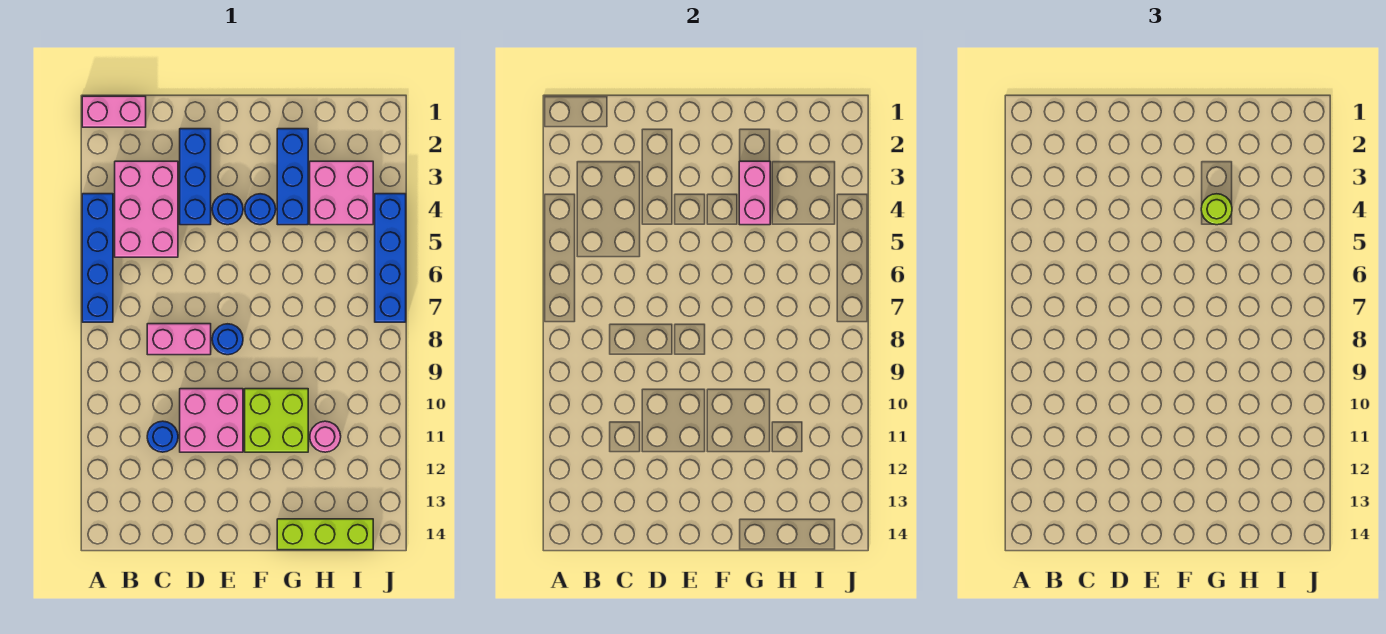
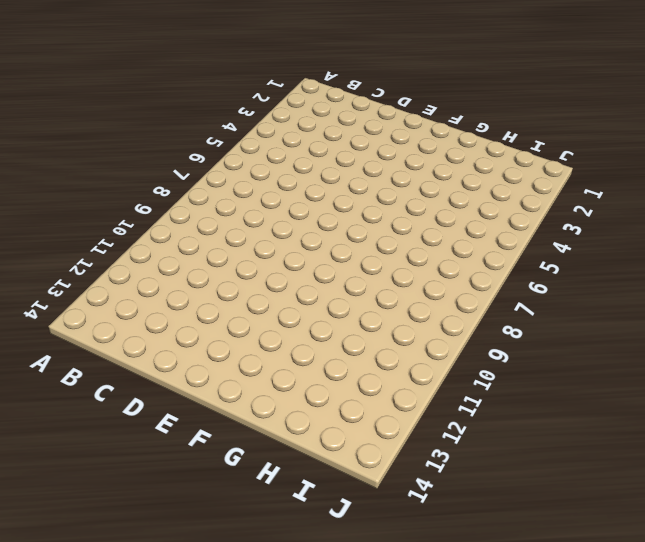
none -> pink brick A1:B1 level 1
none -> blue brick A4:A7 level 1
none -> pink brick B3:C5 level 1

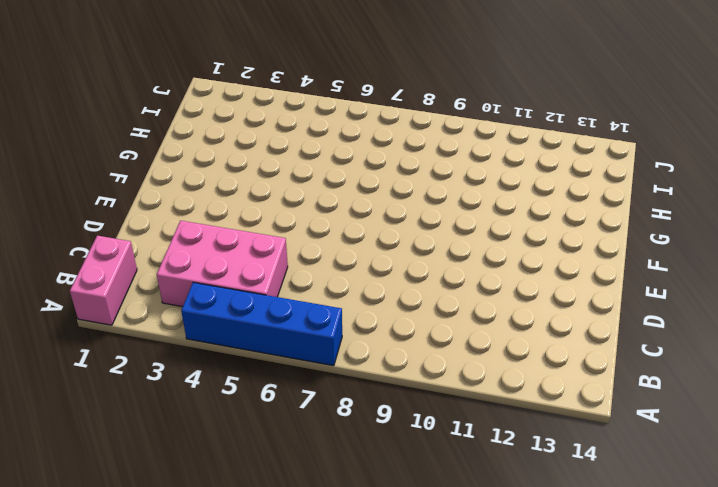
none -> pink brick C8:D8 level 1
none -> blue round brick C11 level 1
none -> blue brick D2:D4 level 1

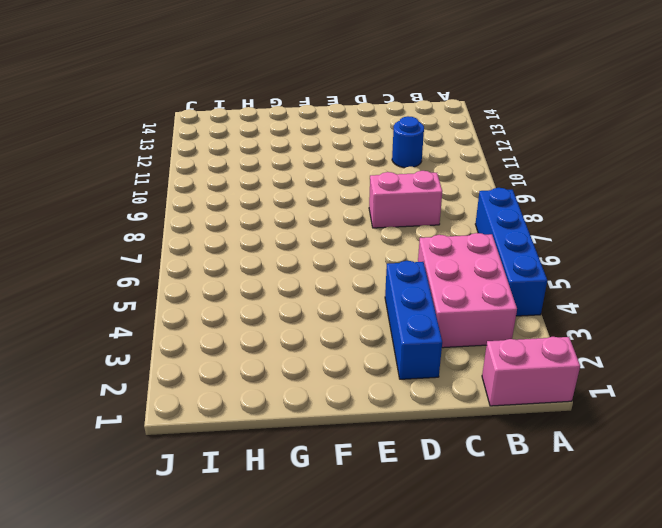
none -> pink brick D10:E11 level 1
none -> blue round brick E4 level 1
none -> blue round brick E8 level 1

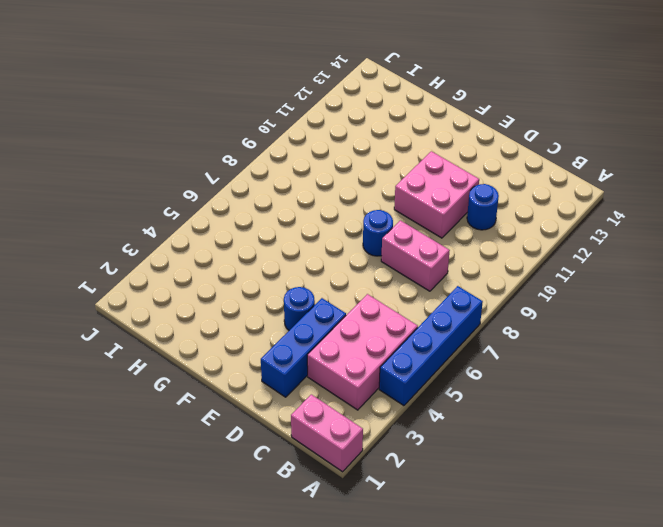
none -> blue round brick F4 level 1
none -> lime brick F10:G11 level 1
none -> blue brick G2:G4 level 1

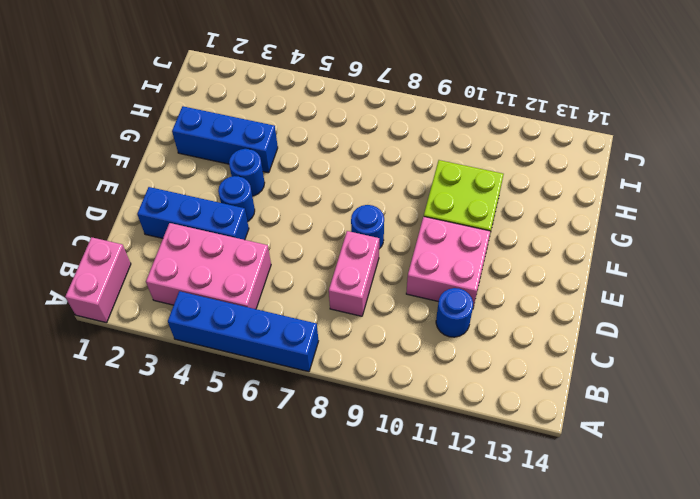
none -> lime brick G14:I14 level 1
none -> pink brick H3:I4 level 1
none -> pink round brick H11 level 1

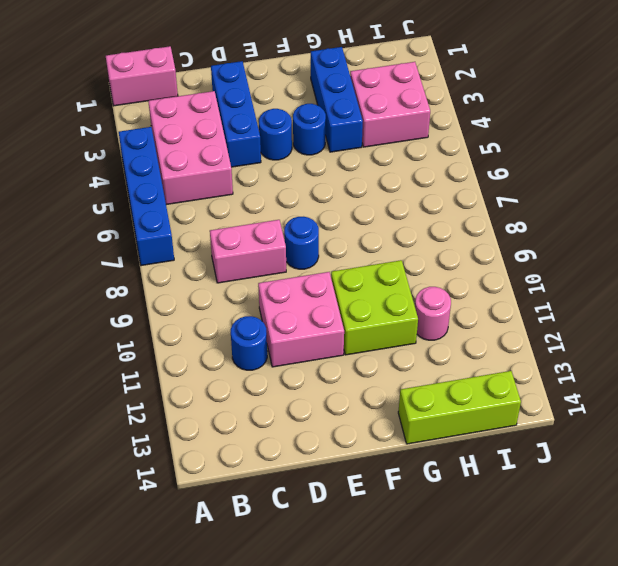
none -> blue brick J4:J7 level 1
none -> pink brick G3:G4 level 2
none -> lime round brick G4 level 3

